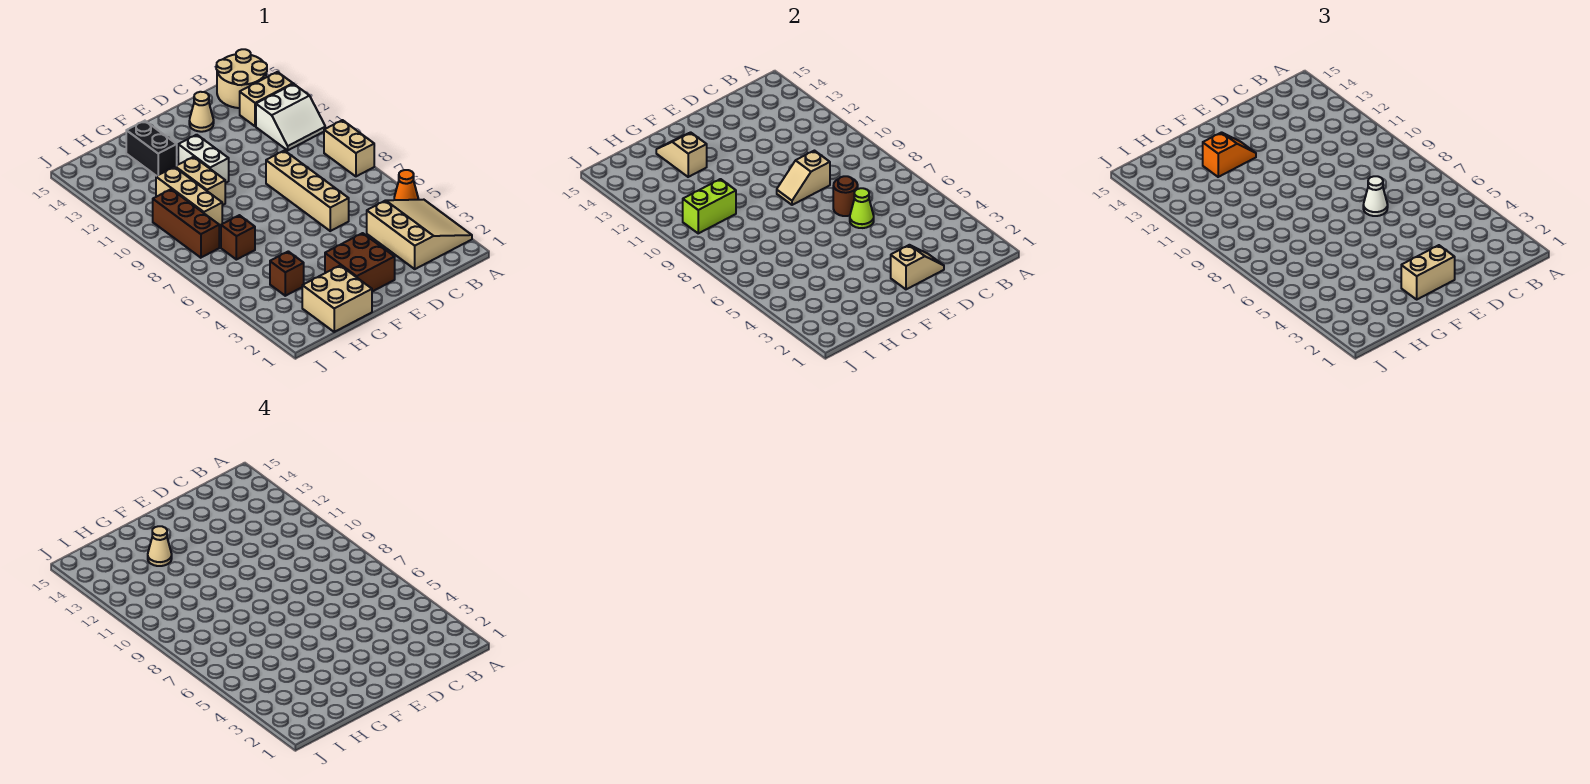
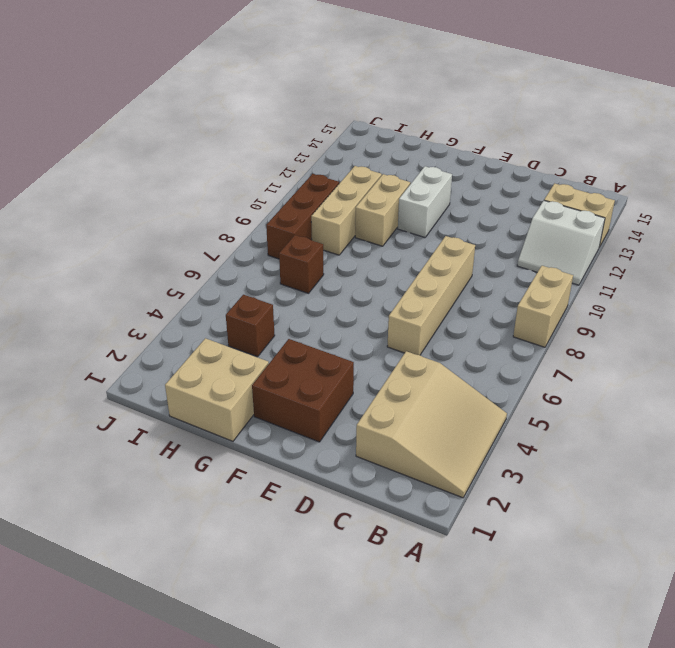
none -> orange cone A5 level 1
none -> tan round brick A14:B15 level 1
none -> tan cone D14 level 1

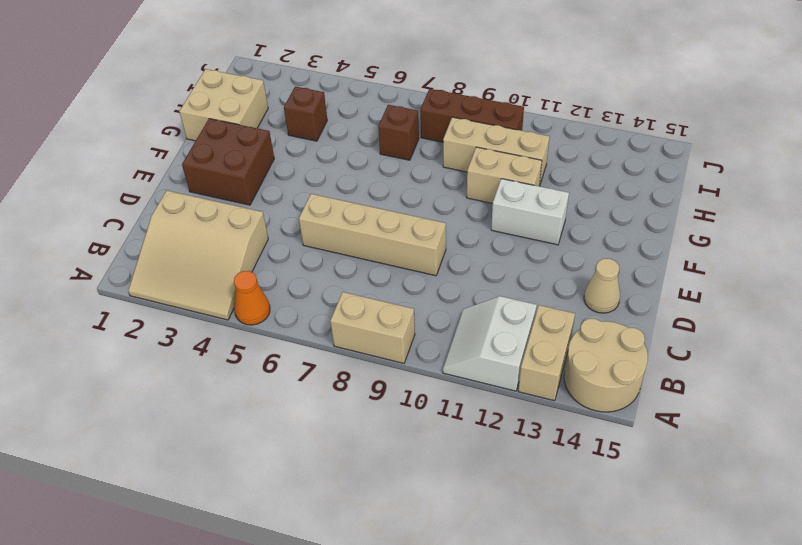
none -> black brick G13:G14 level 1
none -> tan slope D2:E2 level 2 top E
none -> lime cone D6 level 2

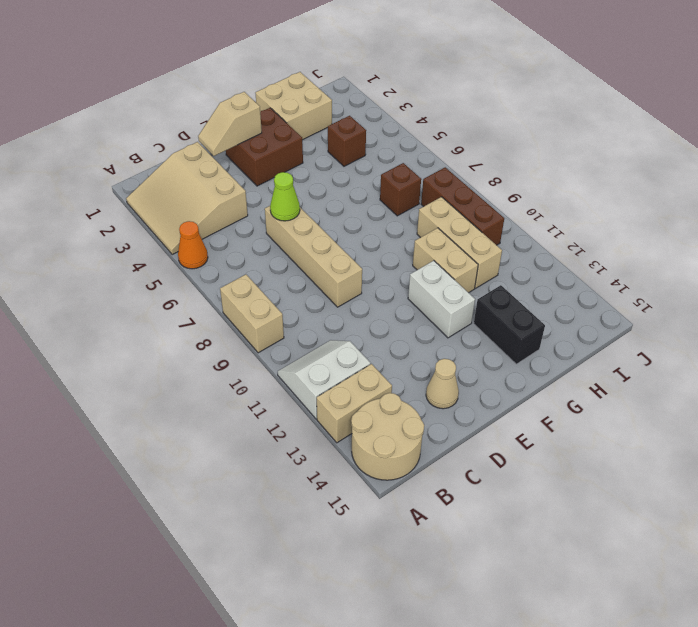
none -> brown round brick D7 level 2
none -> tan slope D9:E9 level 2 top D
none -> tan slope G13:G14 level 2 top 13

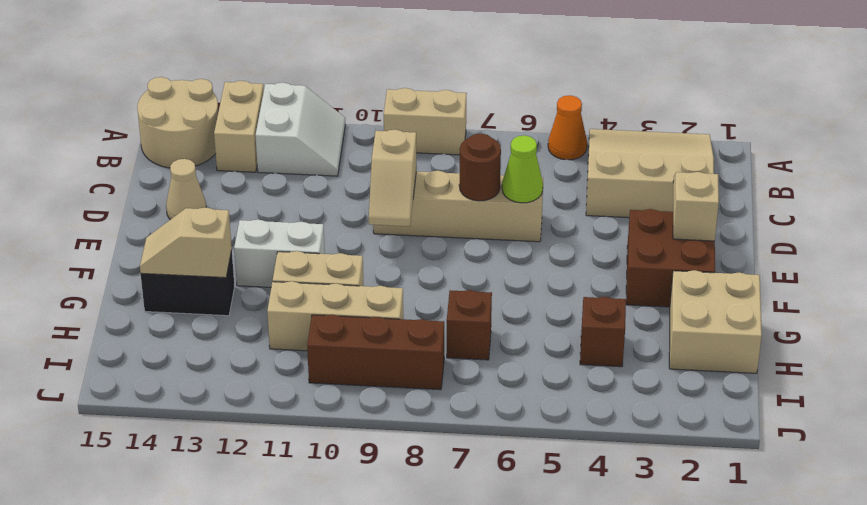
none -> lime brick H10:I10 level 2
none -> white cone D7 level 3
none -> tan brick E2:F2 level 3

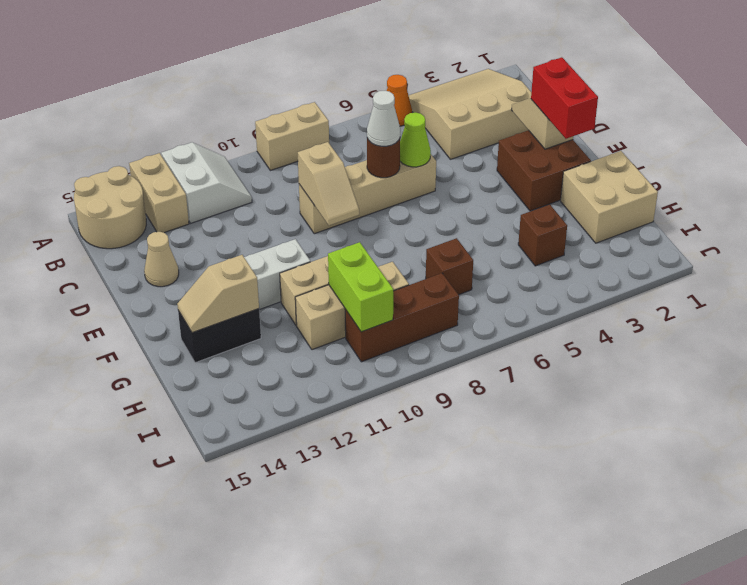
red brick E2:F2 level 3 -> tan brick E2:F2 level 3
none -> orange slope F13:G13 level 3 top G
none -> tan cone G13 level 4

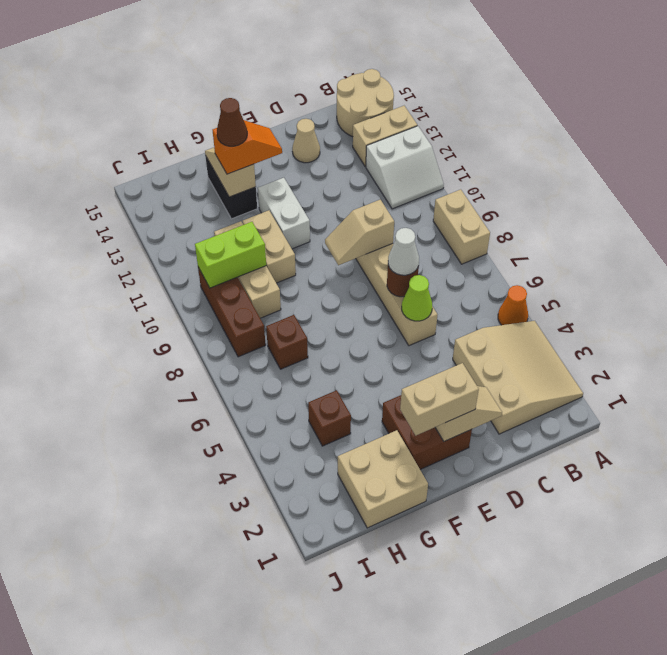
brown cone G13 level 4 -> tan cone G13 level 4

